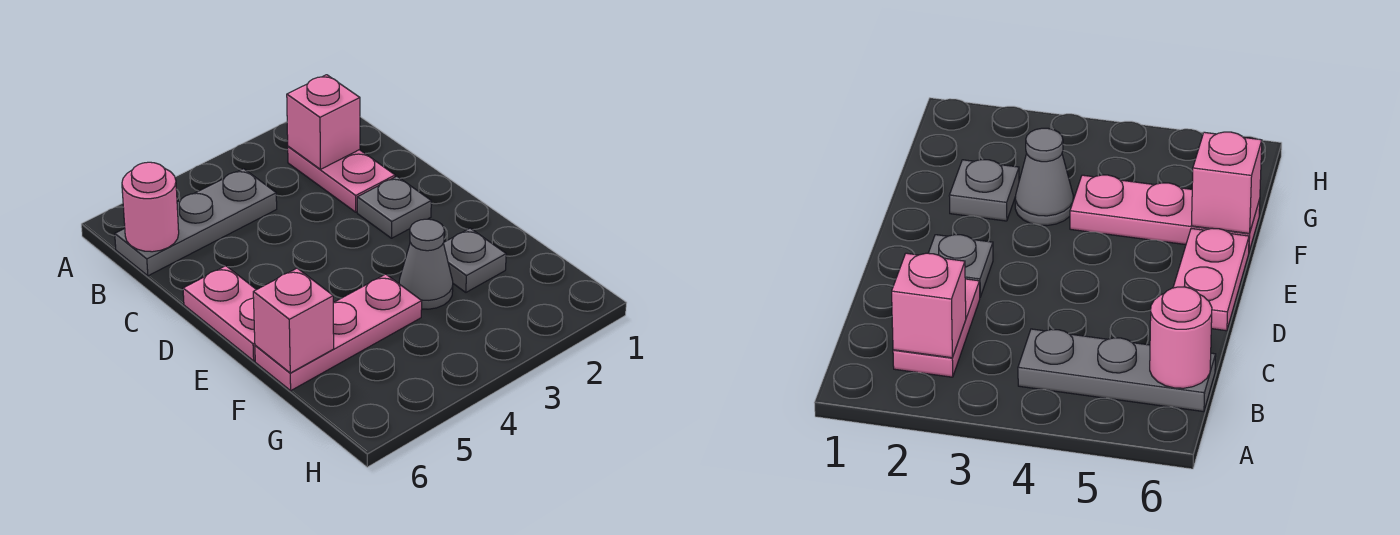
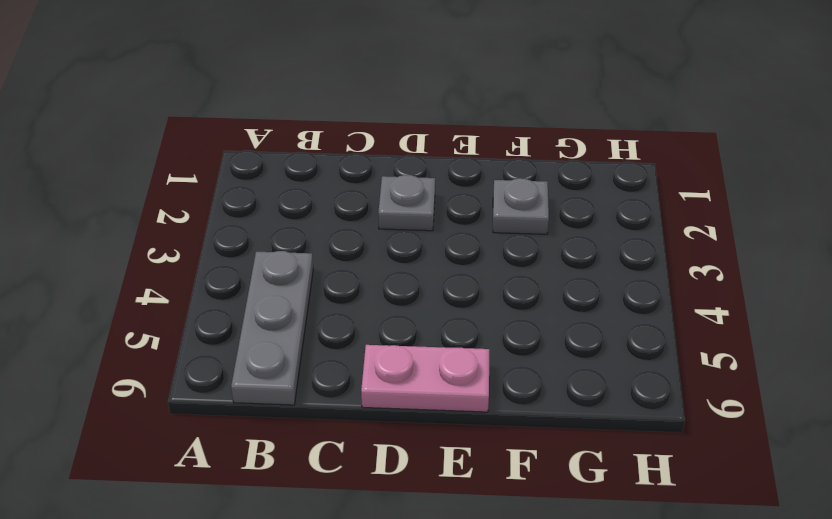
none -> pink plate B2:C2 level 1
none -> grey cone F3 level 1

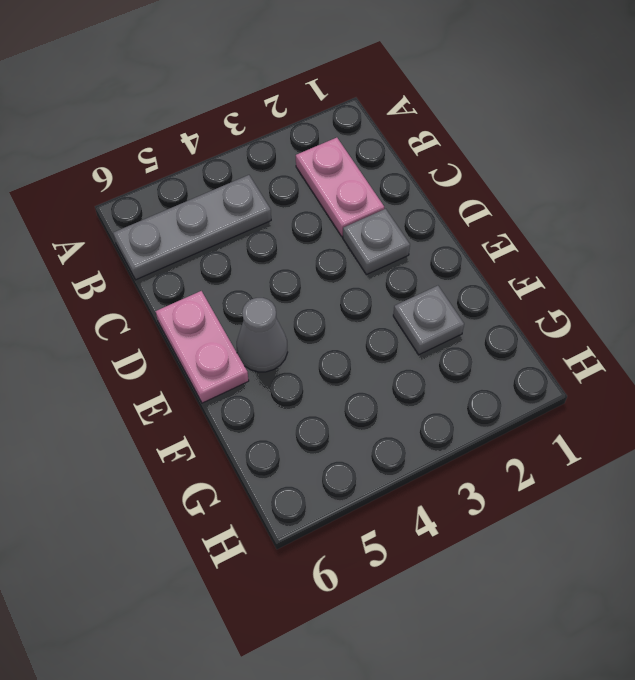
grey cone E5 level 1 -> grey cone F3 level 1
none -> pink plate F4:F6 level 1
none -> pink brick B2 level 2

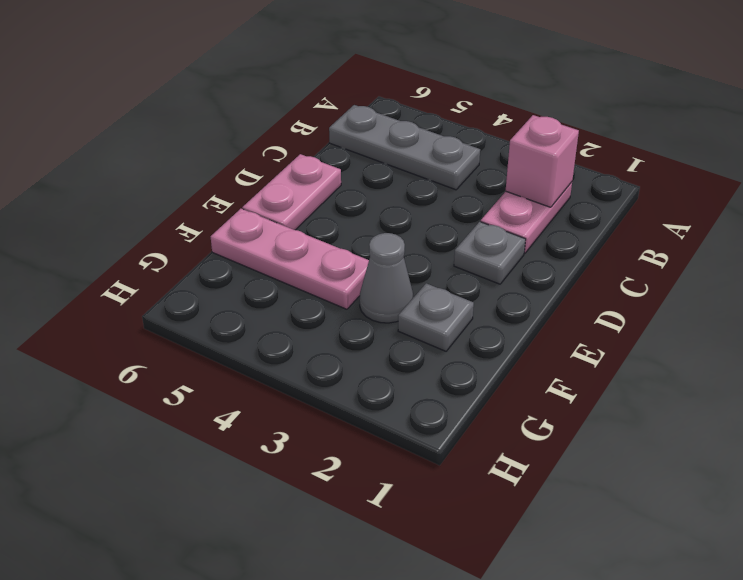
none -> pink round brick B6 level 2
none -> pink brick F6 level 2

